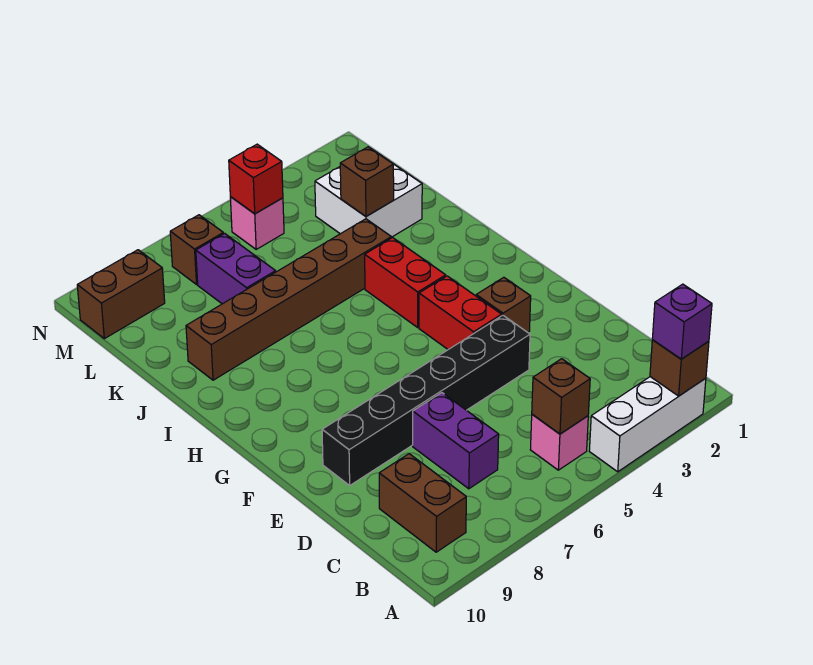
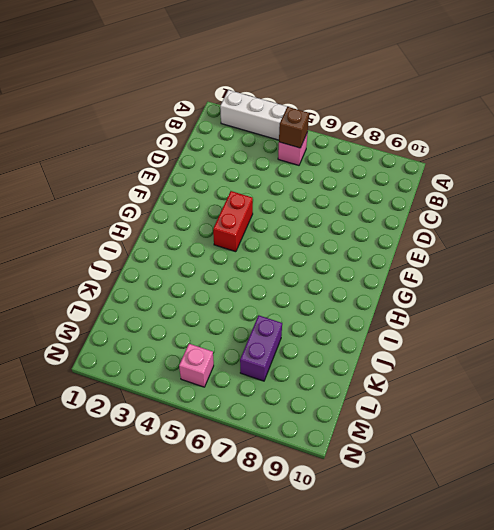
none -> brown brick B9:C9 level 1
none -> purple brick C7:D7 level 1
none -> black brick E4:E9 level 1

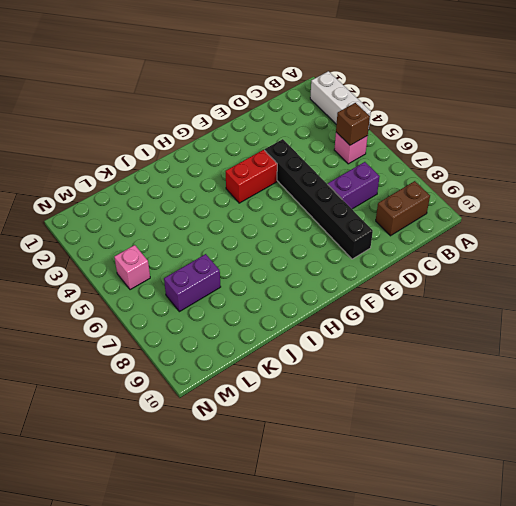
none -> brown brick F3 level 1
none -> red brick H4:I4 level 1
none -> brown brick J4:J9 level 1

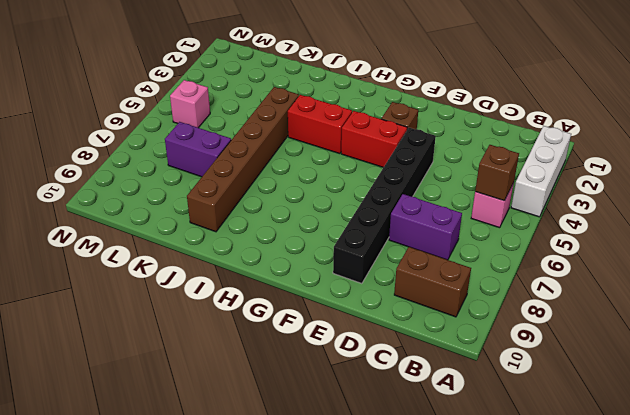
none -> white brick K2:L3 level 1
none -> brown brick M7 level 1
none -> brown brick M9:M10 level 1

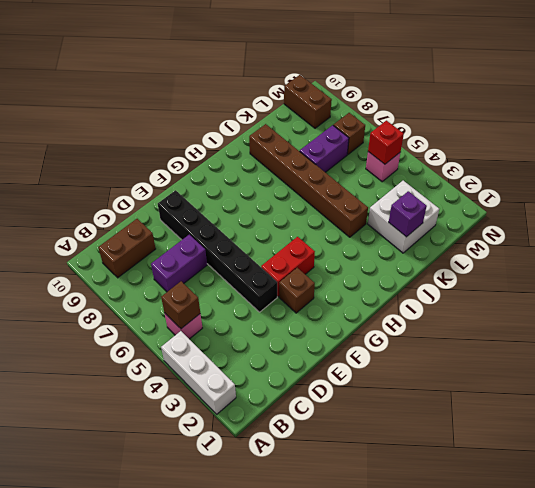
purple brick K2 level 2 -> purple brick A2 level 3
none -> red brick H4:I4 level 1
none -> brown brick A2 level 2
none -> brown brick K3 level 2

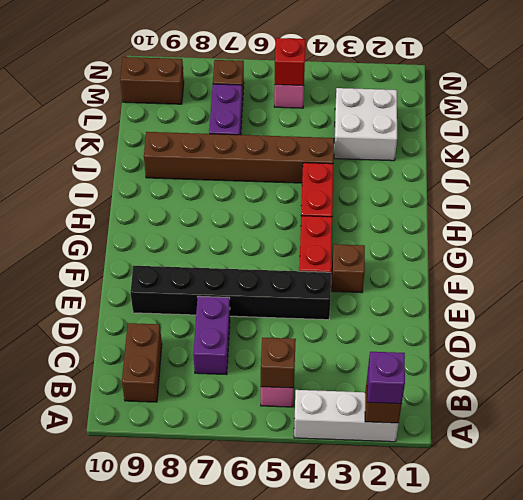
none -> brown brick K3 level 2

